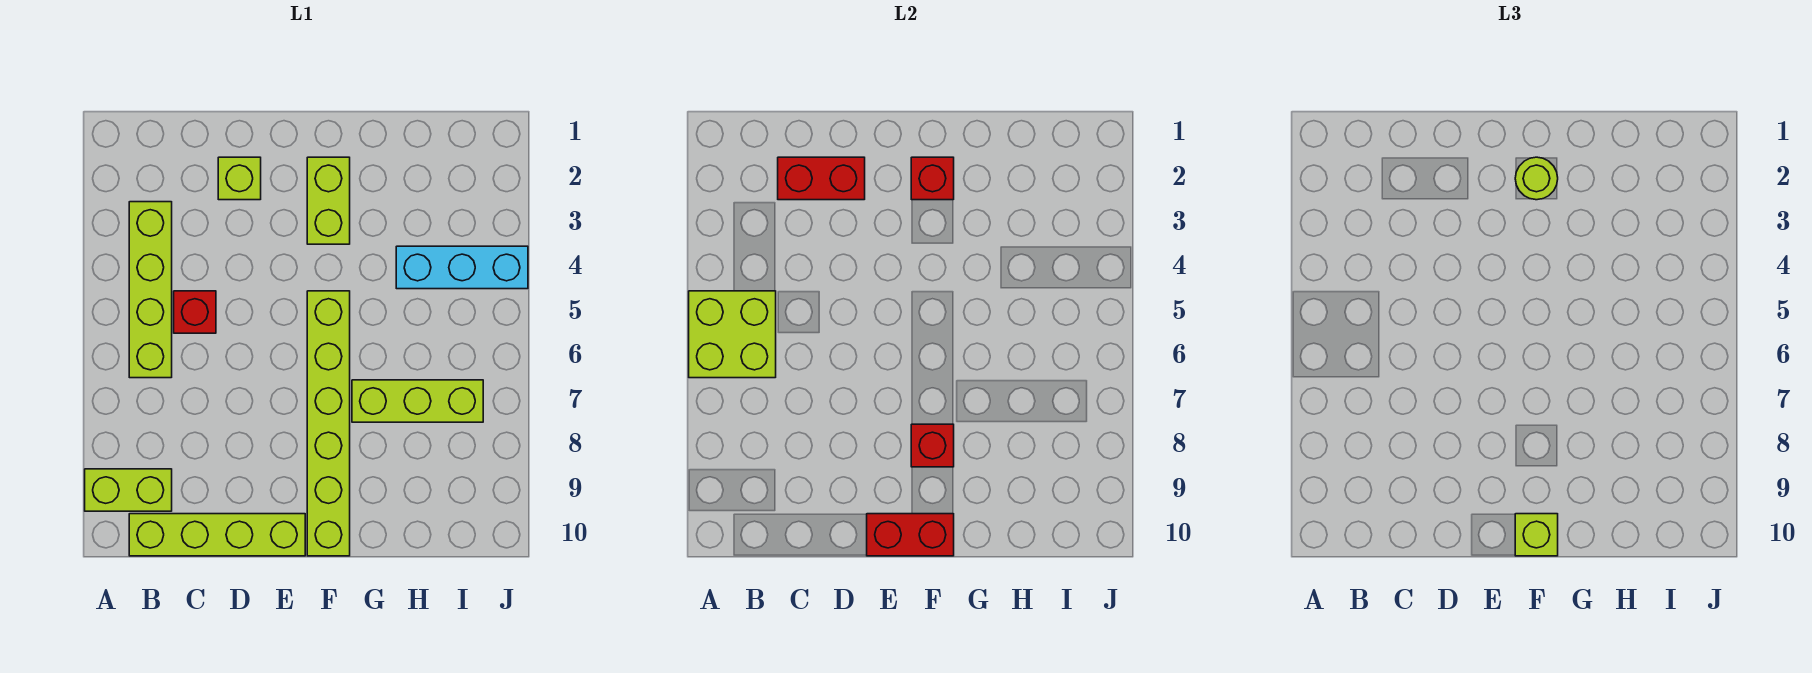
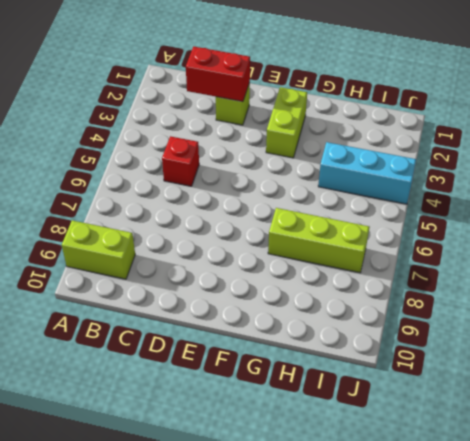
none -> lime brick B3:B6 level 1
none -> lime brick B10:E10 level 1
none -> lime brick F5:F10 level 1

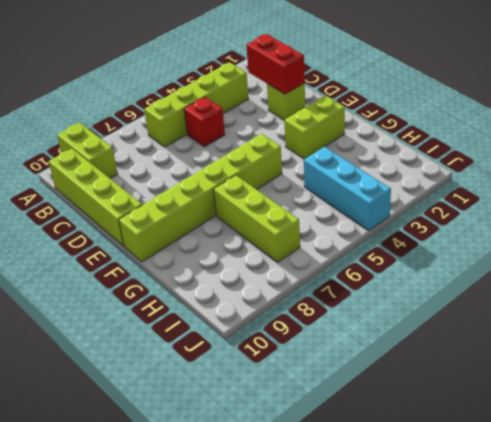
none -> lime brick A5:B6 level 2
none -> red brick E10:F10 level 2
none -> red brick F2 level 2

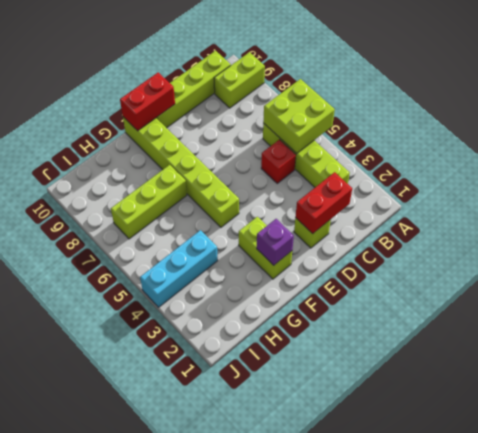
purple brick F2 level 2 -> red brick F2 level 2
none -> red brick F8 level 2
none -> lime round brick F2 level 3
none -> lime brick F10 level 3

